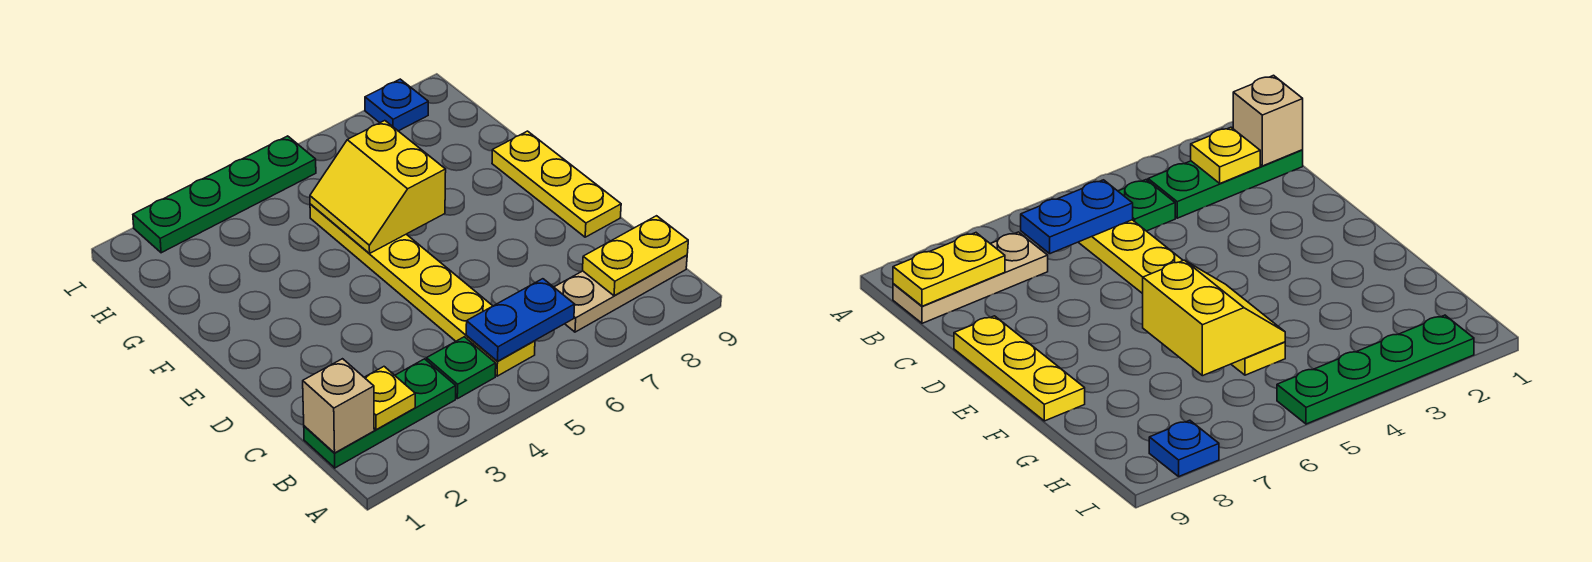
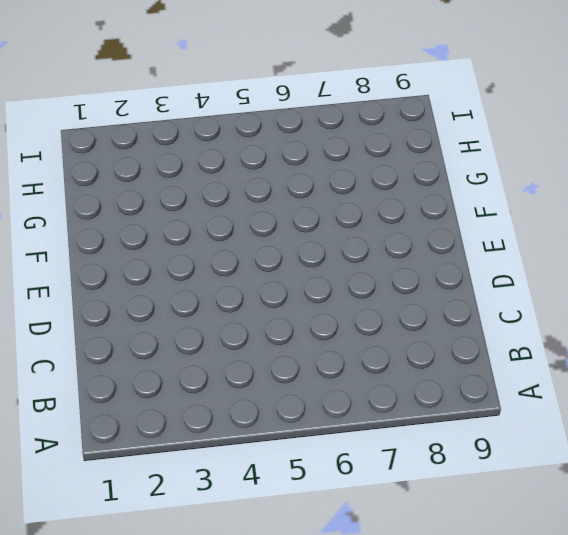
none -> green plate B1:B3 level 1
none -> green plate B4 level 1
none -> yellow plate B5:G5 level 1

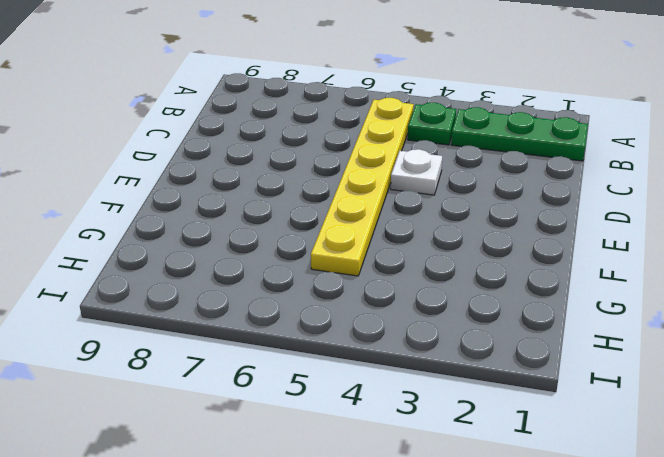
white plate D4 level 1 -> none
none -> tan plate B7:B9 level 1
none -> yellow plate D9:F9 level 1
none -> green plate I2:I5 level 1

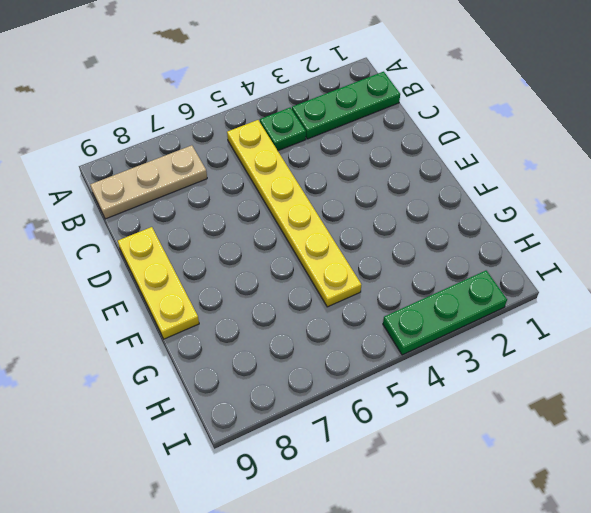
green plate I2:I4 level 1 -> green plate I2:I5 level 1
none -> blue plate I8 level 1
none -> tan brick B1 level 2
none -> yellow plate B2 level 2

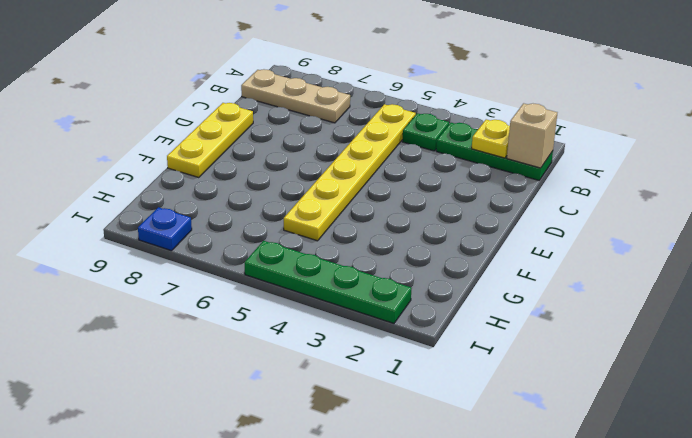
none -> blue plate B5:B6 level 2
none -> yellow plate B8:B9 level 2
none -> yellow slope F5:G6 level 2 top 6

